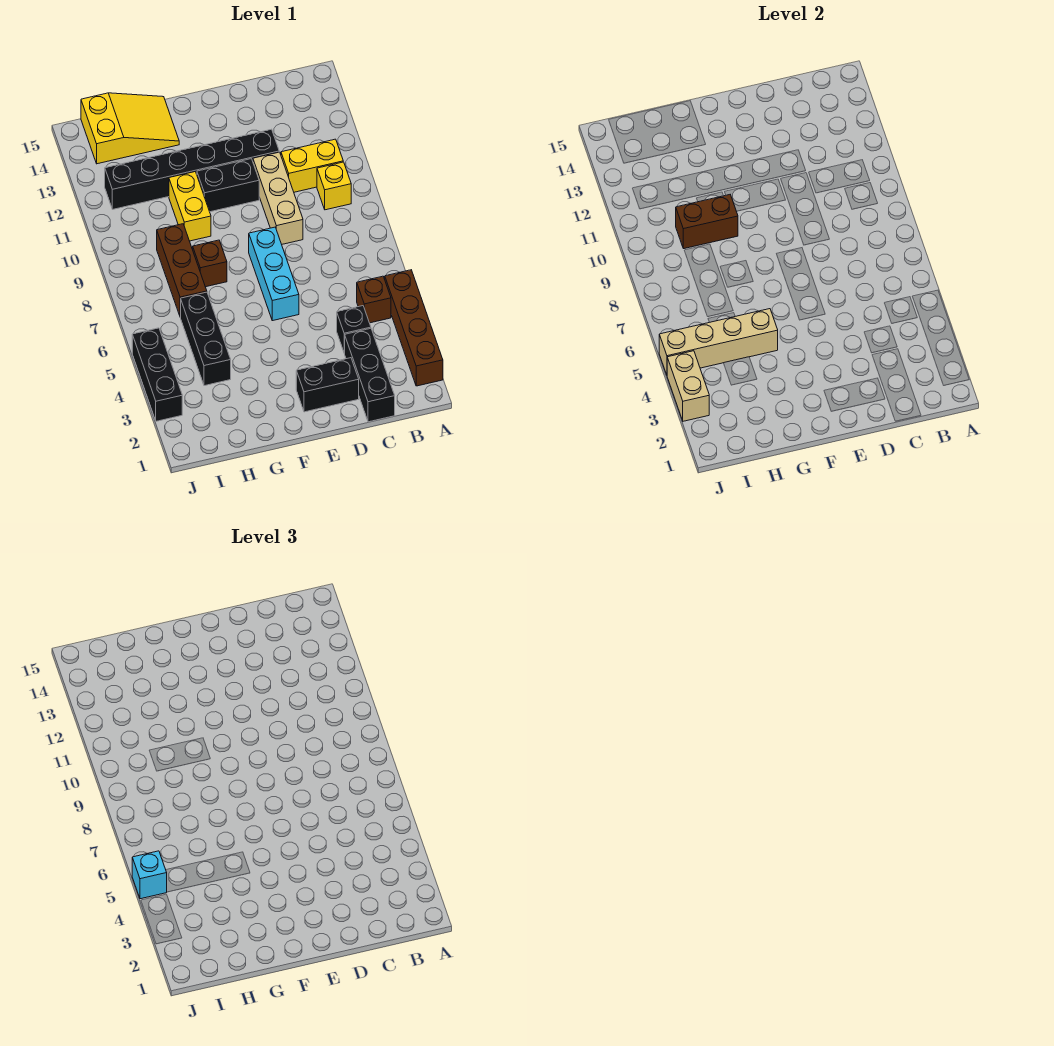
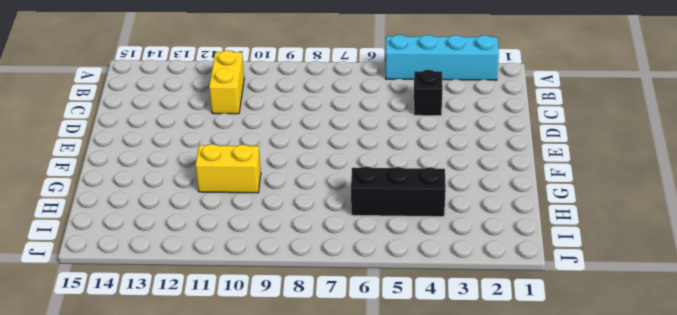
cyan brick A2:A5 level 1 -> brown brick A2:A5 level 1
none -> brown brick B5 level 1
none -> yellow brick B10 level 1
none -> black brick C1:C3 level 1

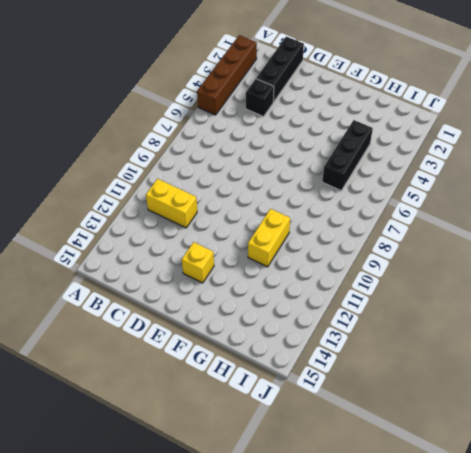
yellow brick E13 level 1 -> yellow brick B10 level 1
none -> brown brick B5 level 1
none -> black brick D2:E2 level 1
none -> tan brick D9:D11 level 1

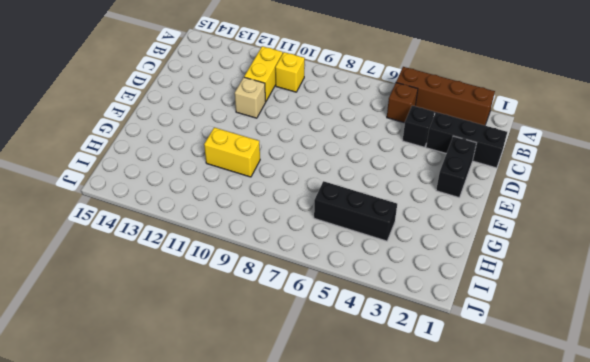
tan brick D11 level 1 -> tan brick D9:D11 level 1
none -> black brick D12:I12 level 1
none -> cyan brick E6:E8 level 1
none -> black brick E11:F11 level 1

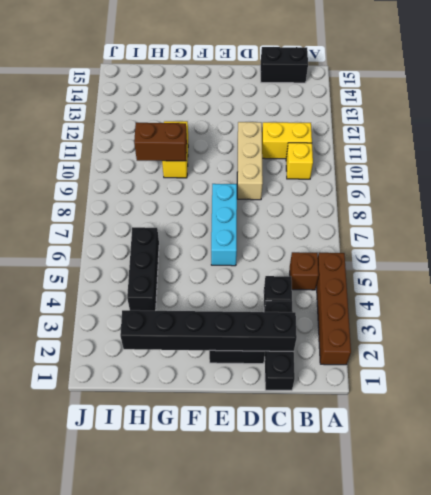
black brick B15:C15 level 1 -> black brick E11:F11 level 1
black brick C2:H2 level 2 -> black brick D12:I12 level 1
none -> brown brick G8 level 1
none -> yellow slope G14:I15 level 1 top I
none -> brown brick H7:H9 level 1

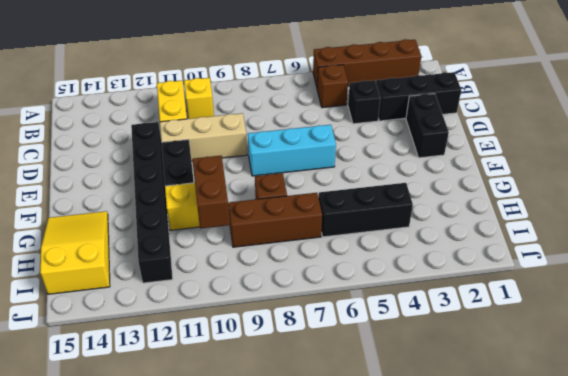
none -> black brick J3:J5 level 1
none -> tan brick G5:J5 level 2
none -> tan brick J3:J4 level 2

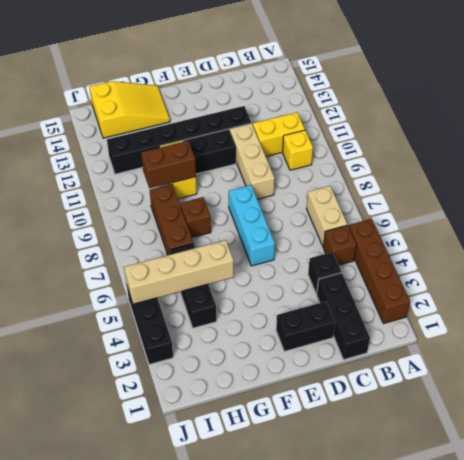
tan brick B6:B7 level 1 -> tan brick J3:J4 level 2
none -> cyan brick J5 level 3

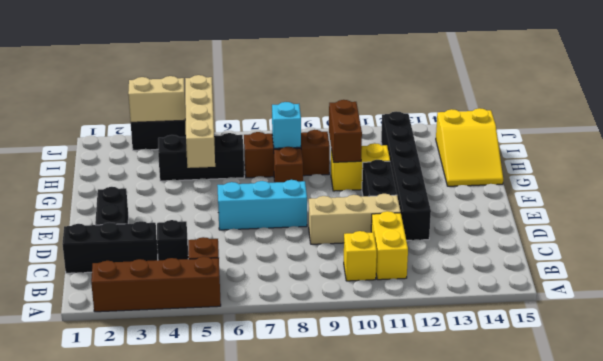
cyan brick H8 level 2 -> cyan brick J5 level 3

